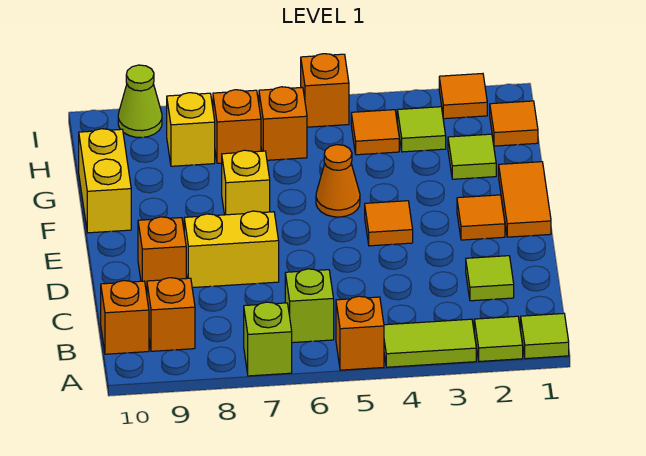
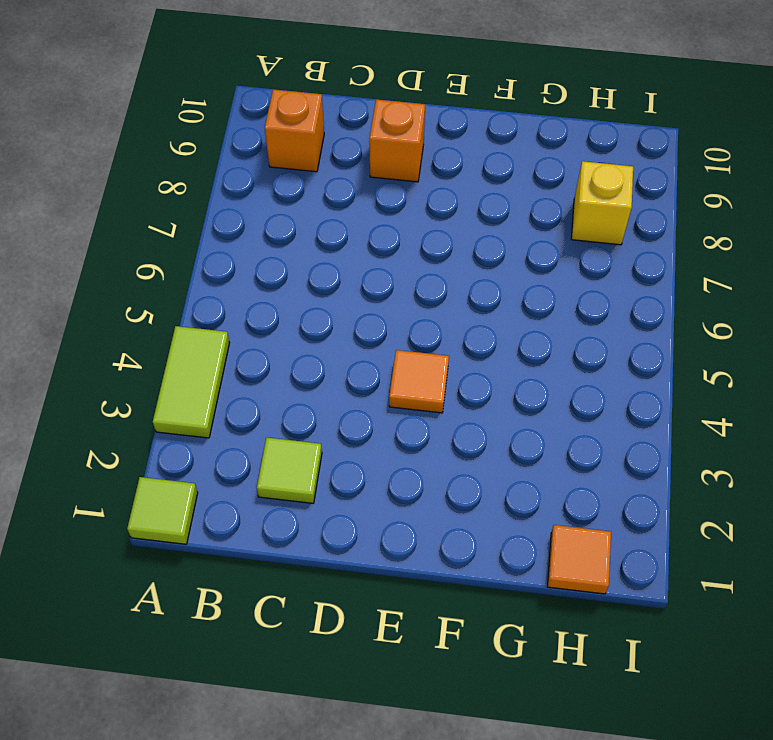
none -> lime tile A2 level 1
none -> orange brick A5 level 1
none -> lime brick A7 level 1

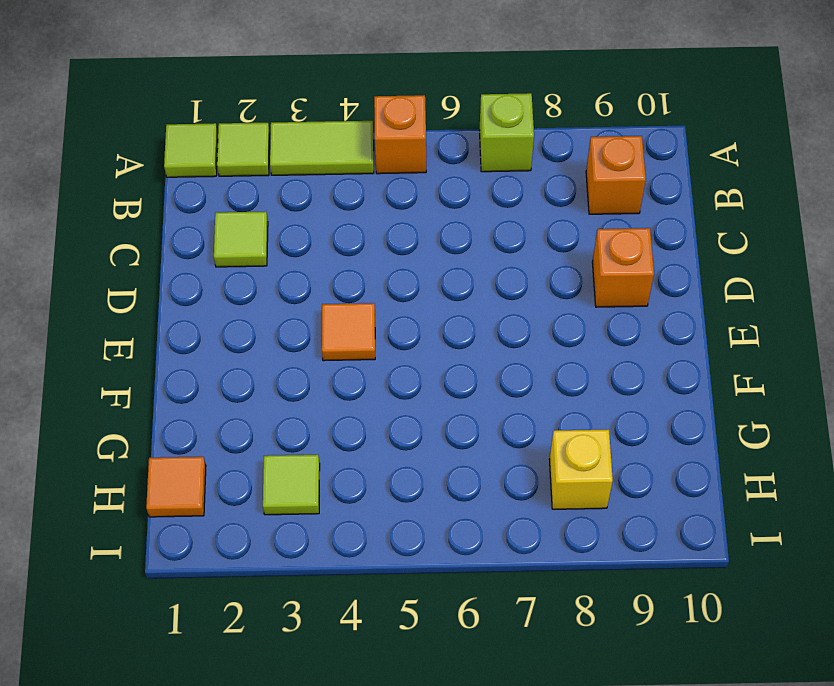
none -> lime brick B6 level 1
none -> orange brick B10 level 1
none -> yellow brick D7:D8 level 1

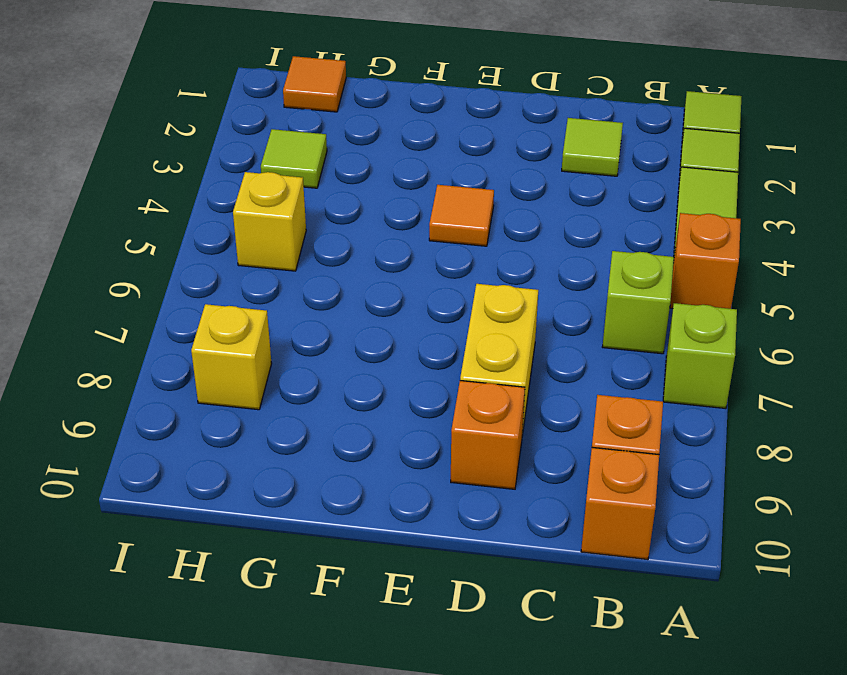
yellow brick H5 level 1 -> yellow brick F7 level 1
none -> orange tile E1:F1 level 1
none -> orange tile E2 level 1
none -> orange cone F5 level 1

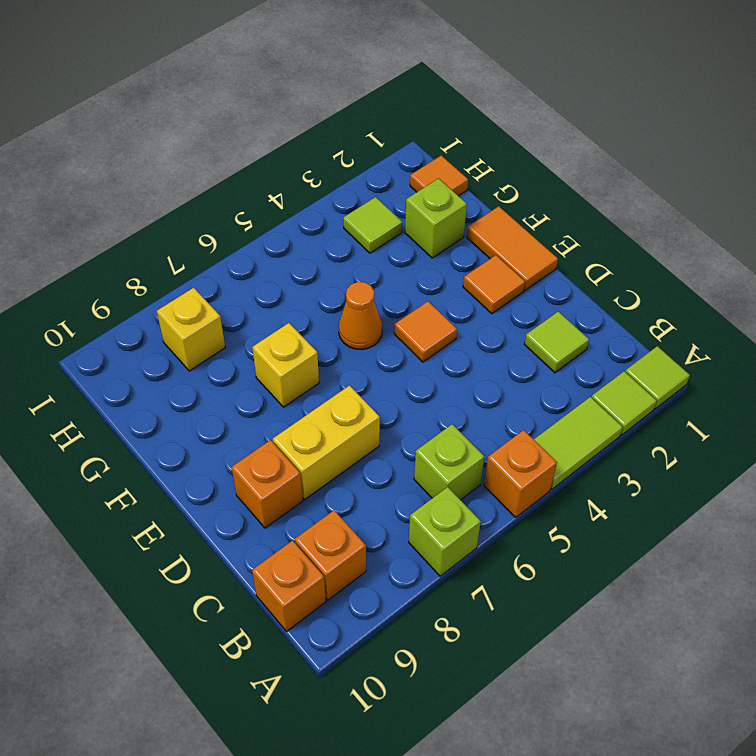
lime brick G2 level 1 -> lime tile G2 level 1
none -> yellow brick F10:G10 level 1
none -> orange tile H4 level 1
none -> orange brick H6 level 1

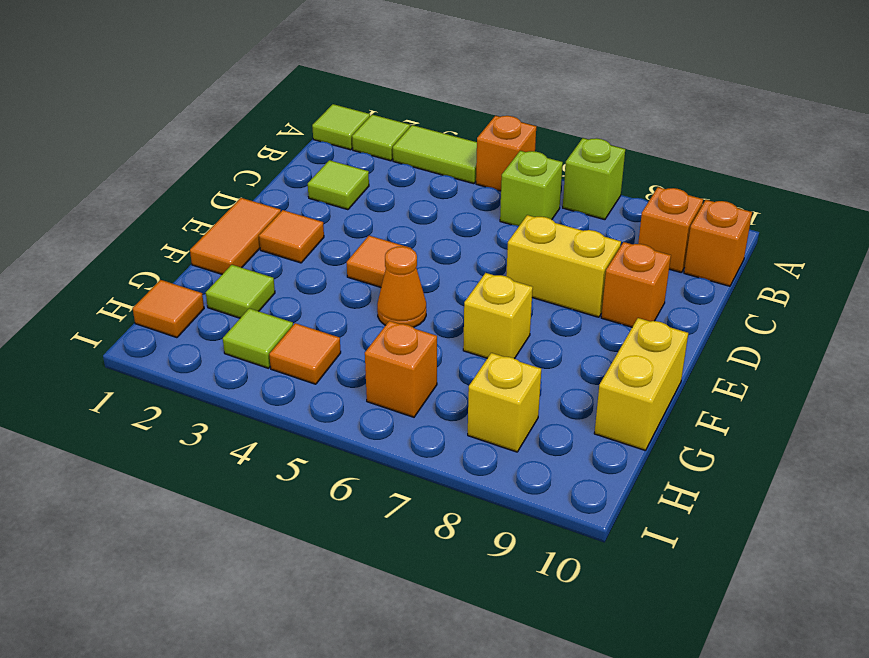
none -> orange brick H7 level 1
none -> orange tile I2 level 1
none -> orange brick I5 level 1

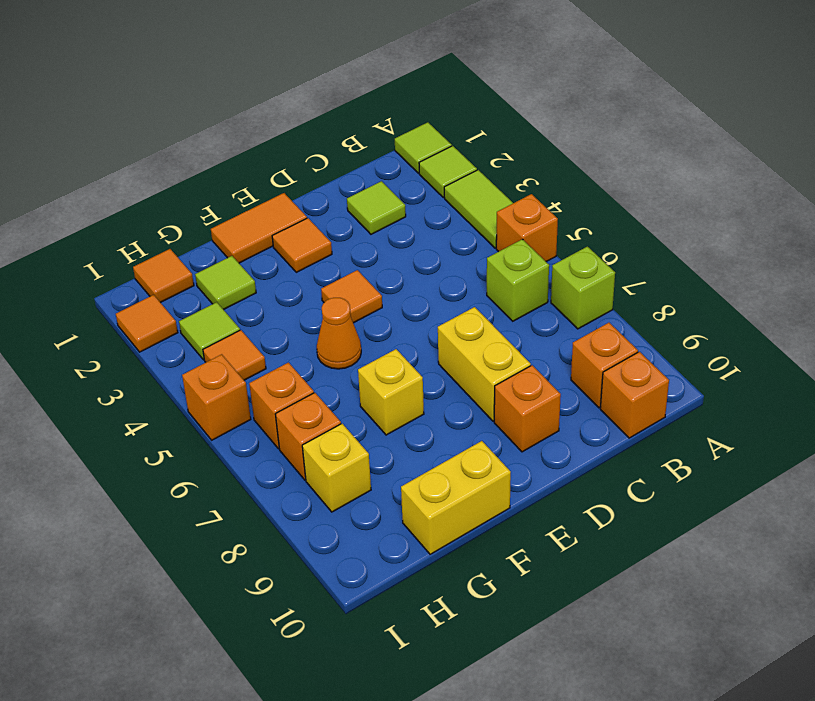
none -> lime cone I9 level 1

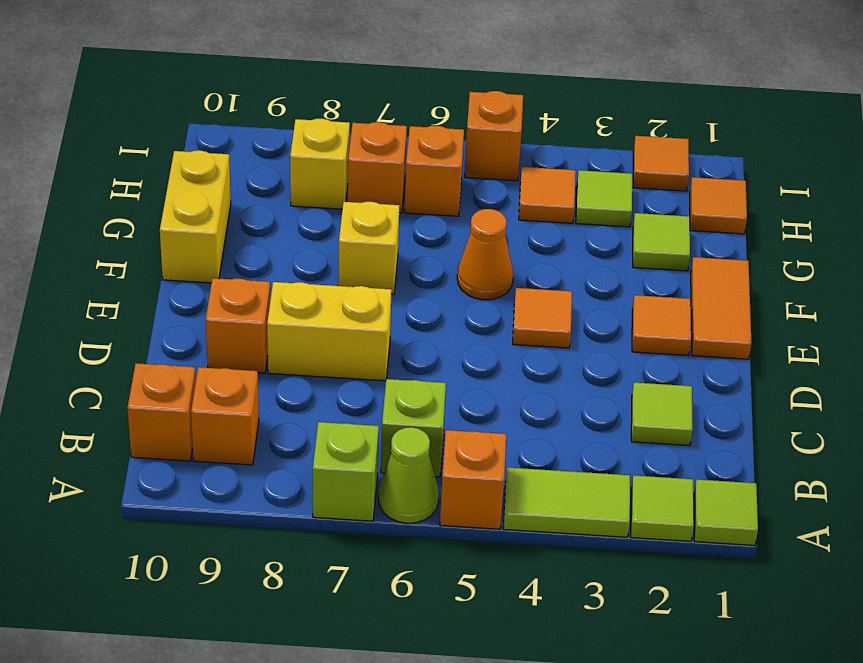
lime cone A6 level 1 -> lime cone I9 level 1

